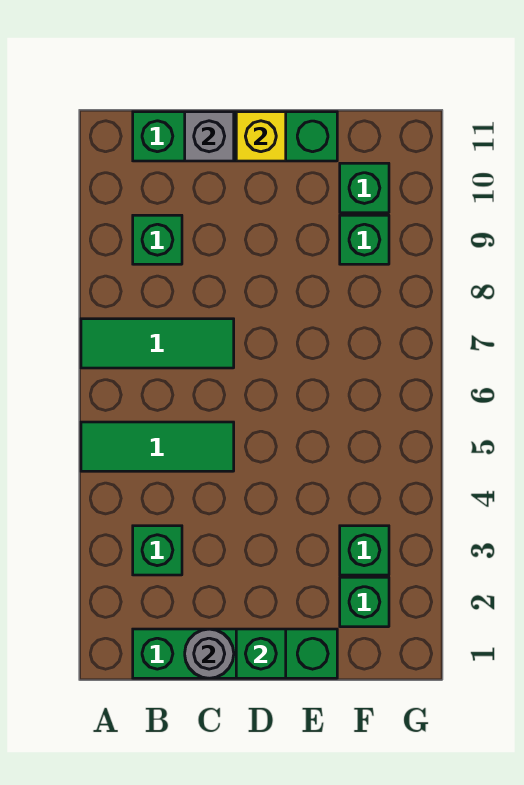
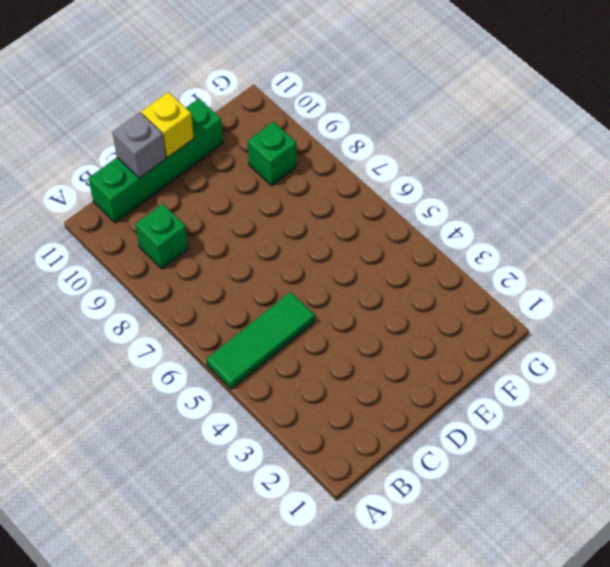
none -> green tile A7:C7 level 1
none -> green brick B1:E1 level 1
none -> green brick B3 level 1

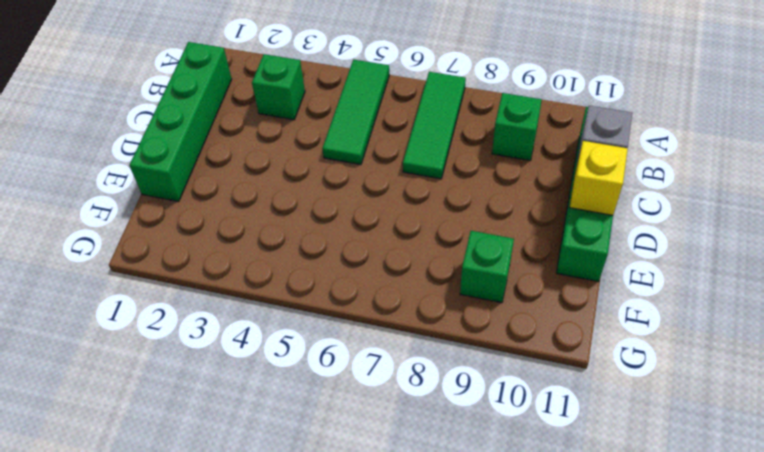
none -> green brick F2 level 1
none -> green brick F3 level 1
none -> green brick F10 level 1

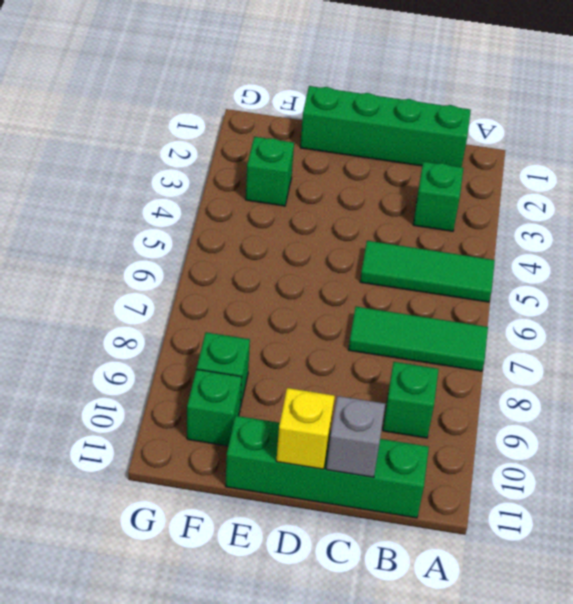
none -> green brick F2 level 1
none -> grey round brick C1 level 2
none -> green brick D1 level 2

